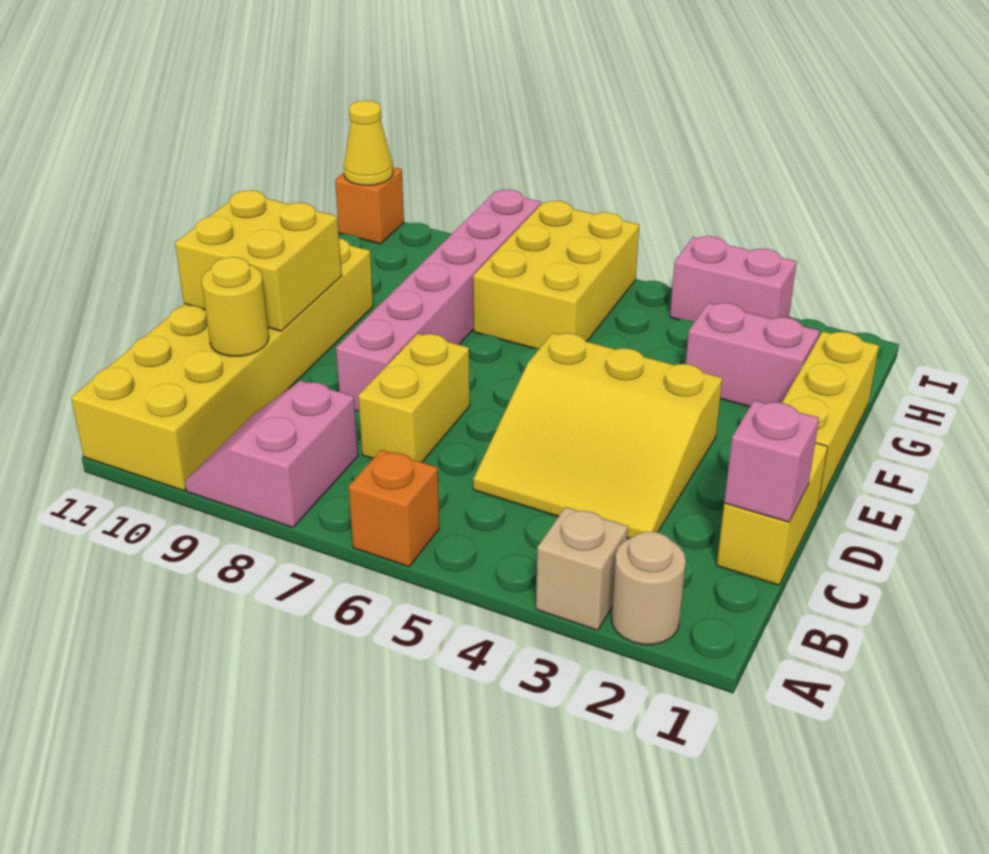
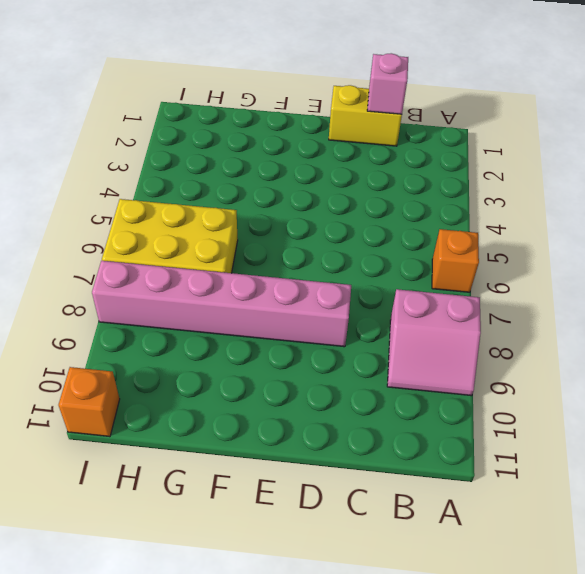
none -> tan round brick A2 level 1
none -> tan brick A3 level 1
none -> yellow brick A10:F11 level 1

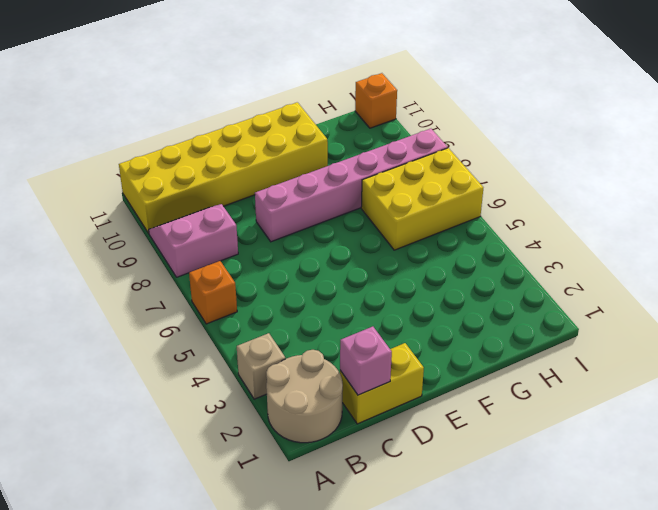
tan round brick A1:B2 level 1 -> tan round brick A2 level 1
none -> yellow slope C3:E5 level 1 top E
none -> yellow brick C7:D7 level 1
none -> yellow brick E1:G1 level 1

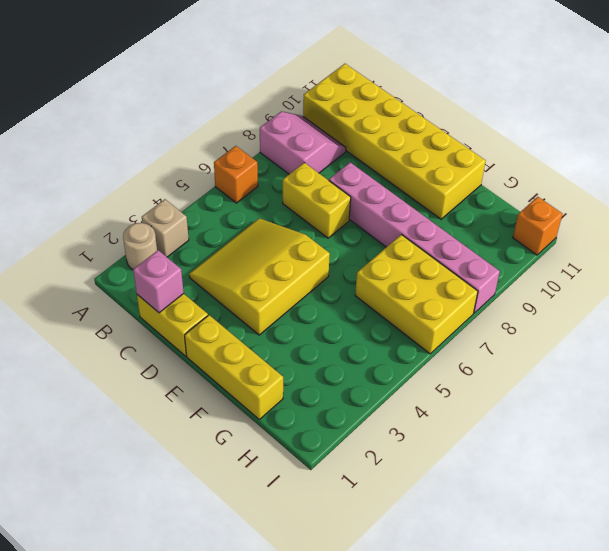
none -> pink brick G2:G3 level 1
none -> pink brick I3:I4 level 1
none -> yellow round brick C10 level 2

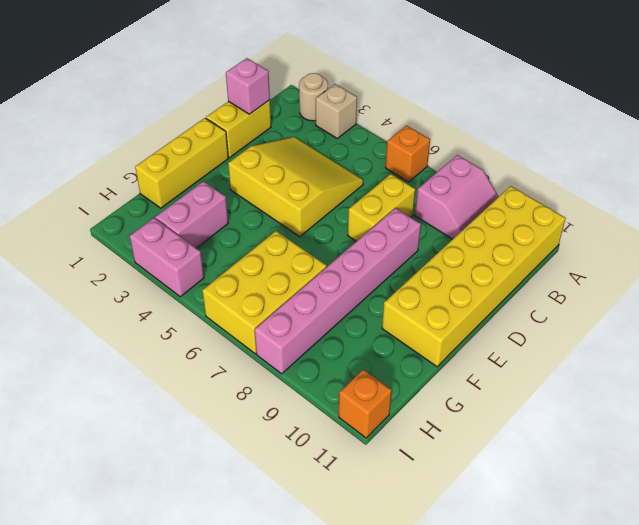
pink brick G3:H3 level 1 -> pink brick G2:G3 level 1
none -> yellow round brick C10 level 2
none -> yellow brick D10:E11 level 2
none -> yellow cone I11 level 2

